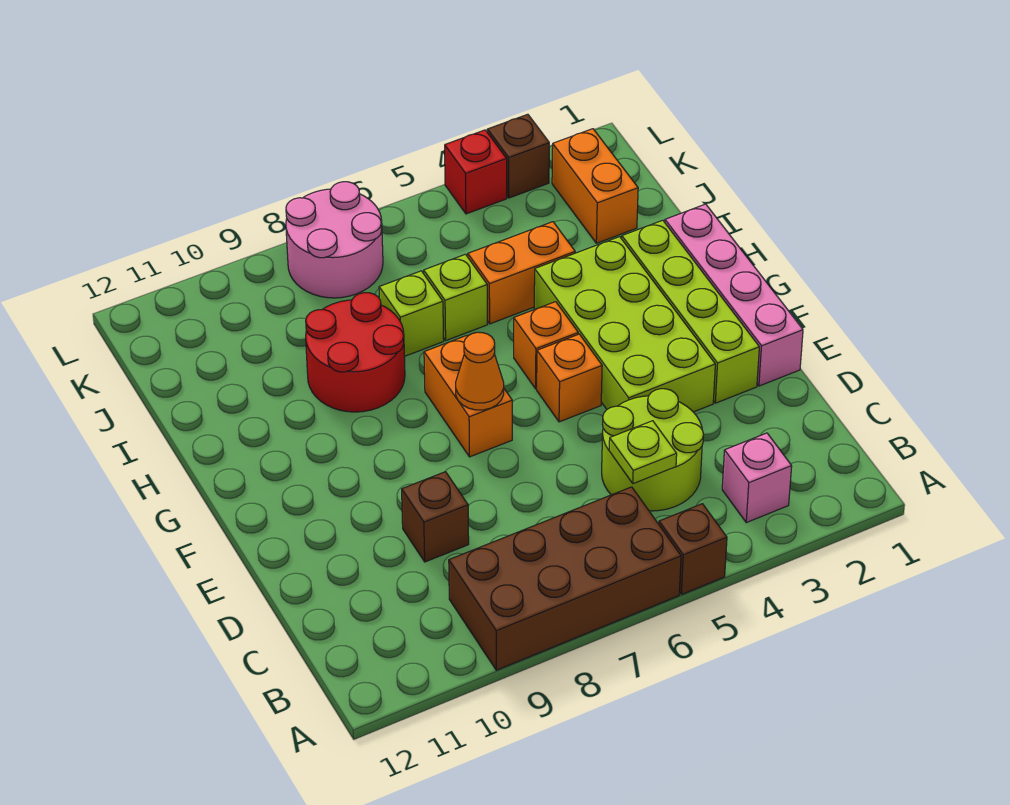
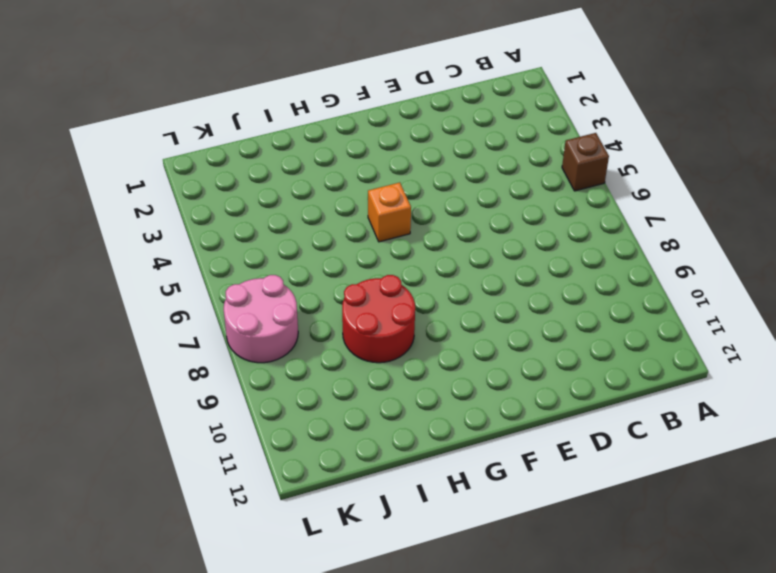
none -> brown brick A6:B9 level 1
none -> pink brick B3 level 1
none -> lime round brick C4:D5 level 1

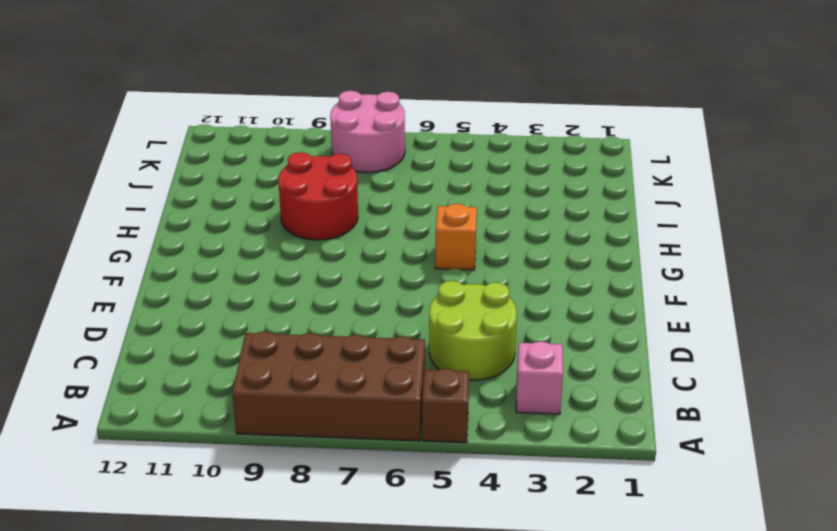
none -> brown brick D9 level 1
none -> pink brick E1:H1 level 1
none -> lime brick E2:H2 level 1

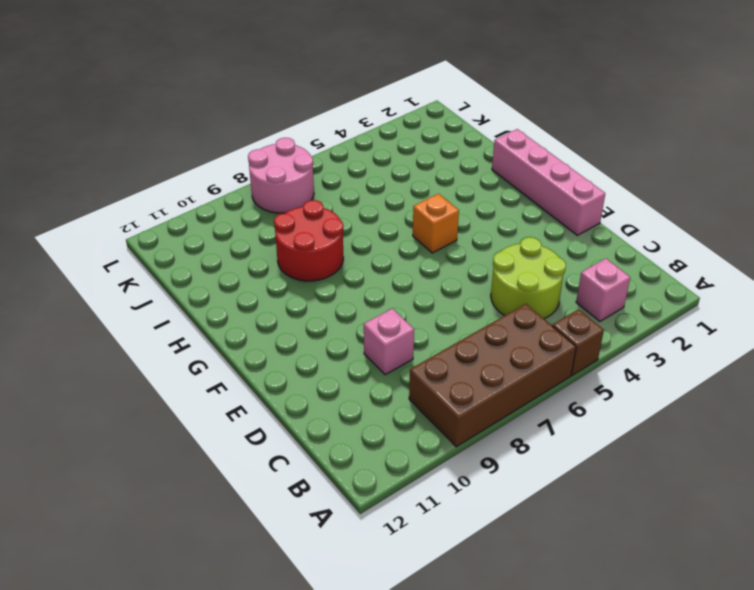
pink brick D9 level 1 -> brown brick D9 level 1
none -> lime brick E2:H2 level 1
none -> lime brick E3:H4 level 1
none -> orange brick F5 level 1

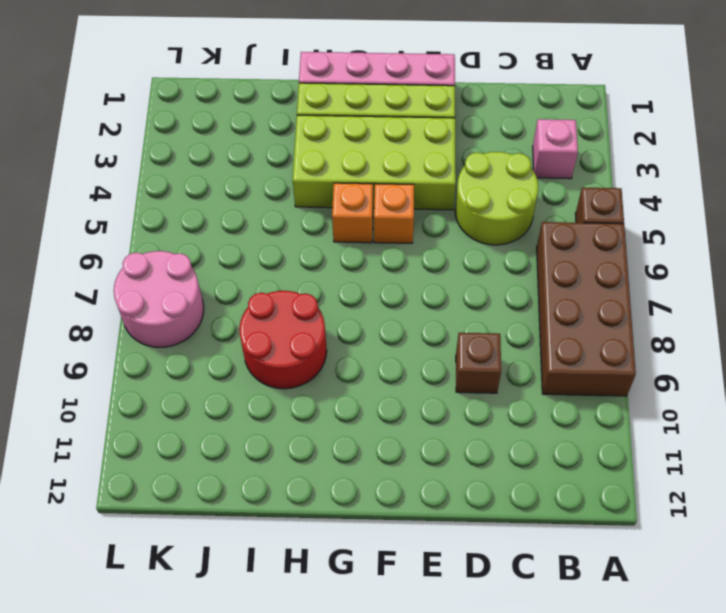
none -> orange brick F7:G7 level 1
none -> orange brick I4:I5 level 1
none -> lime brick I6 level 1

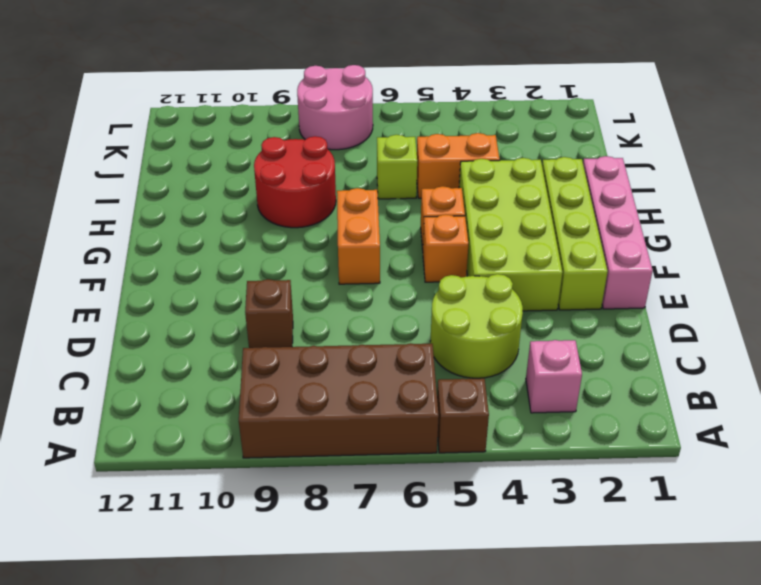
none -> lime brick I7 level 1
none -> orange brick J2:K2 level 1
none -> brown brick L3 level 1

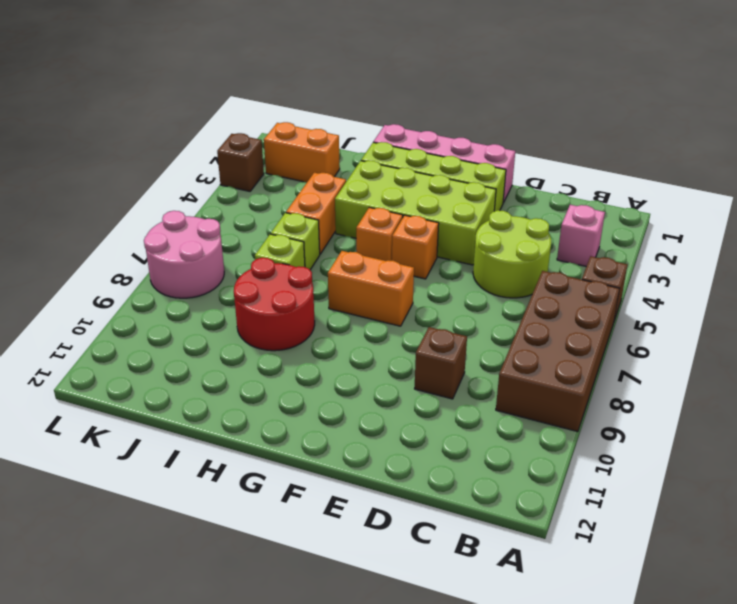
none -> red brick L4 level 1
none -> lime plate C5 level 2
none -> orange cone F7 level 2

